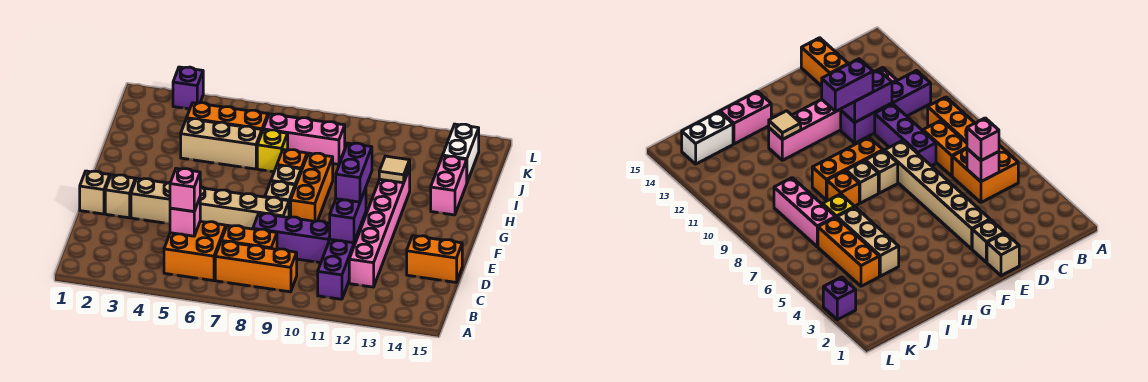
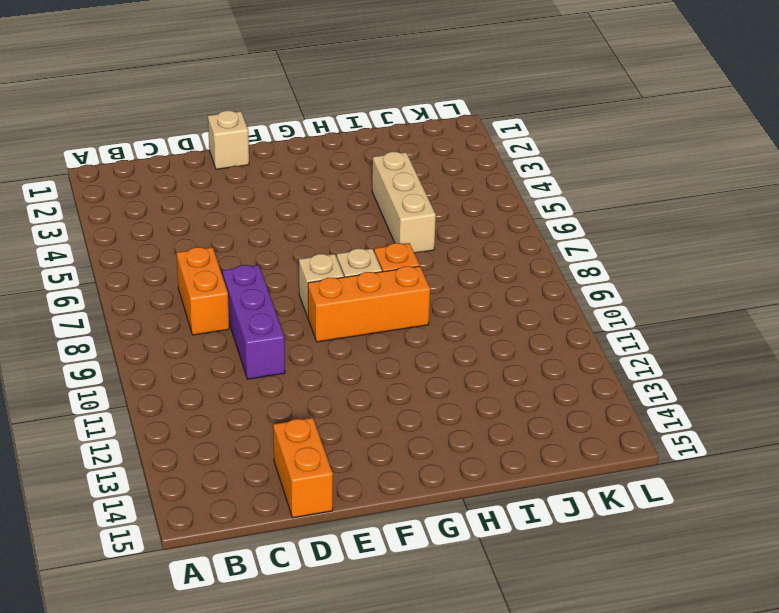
none -> orange brick B5:C6 level 1
none -> orange brick B7:B9 level 1
none -> purple brick B11:E11 level 1

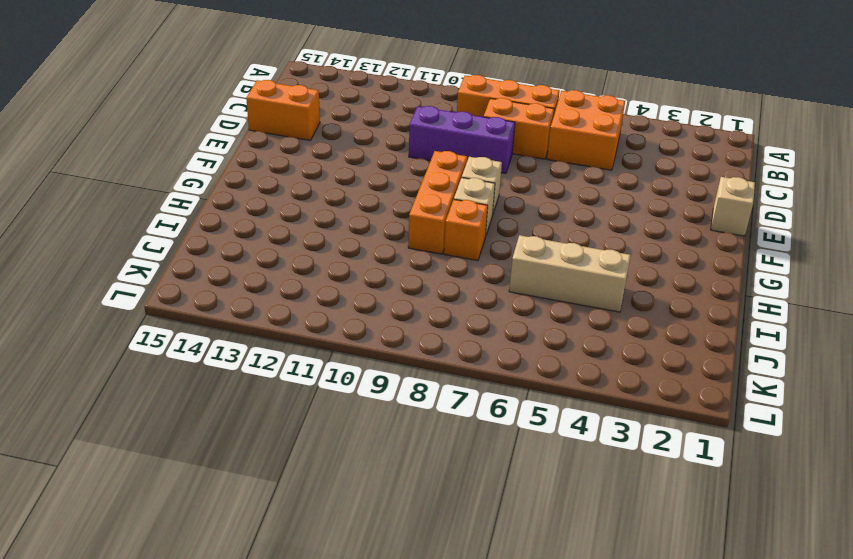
none -> purple brick B11:E11 level 1
none -> pink brick C12:H12 level 1
none -> tan brick E2 level 1

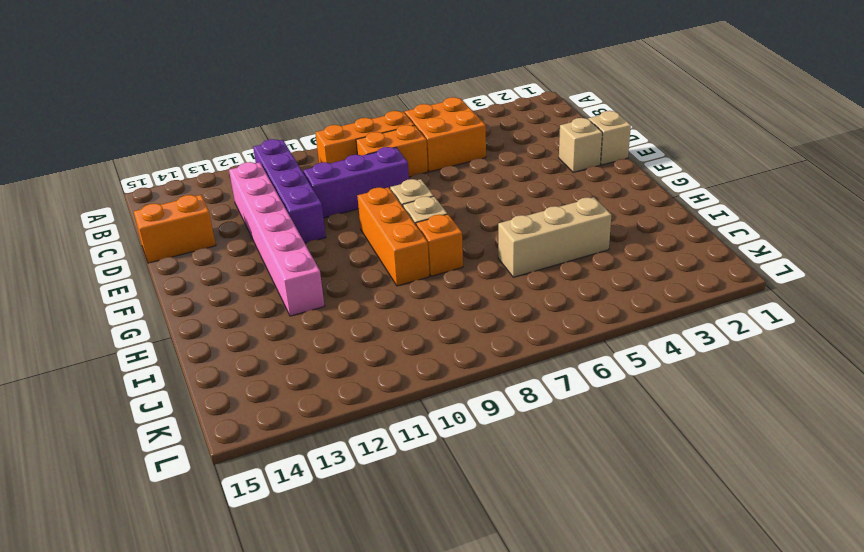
none -> tan brick E3:E8 level 1
none -> pink brick H14:I14 level 1
none -> yellow brick I7 level 1

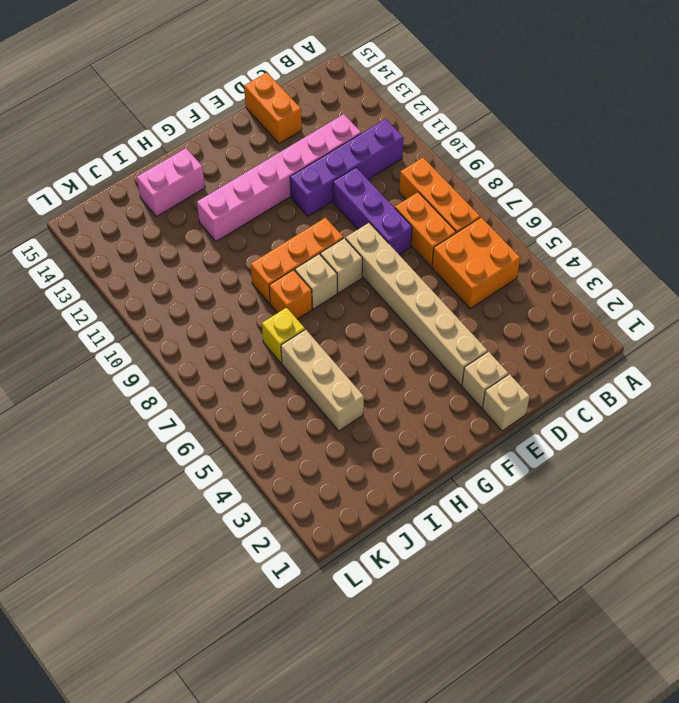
none -> orange brick J4:J6 level 1
none -> pink brick J7:J9 level 1
none -> white brick J14:K14 level 1

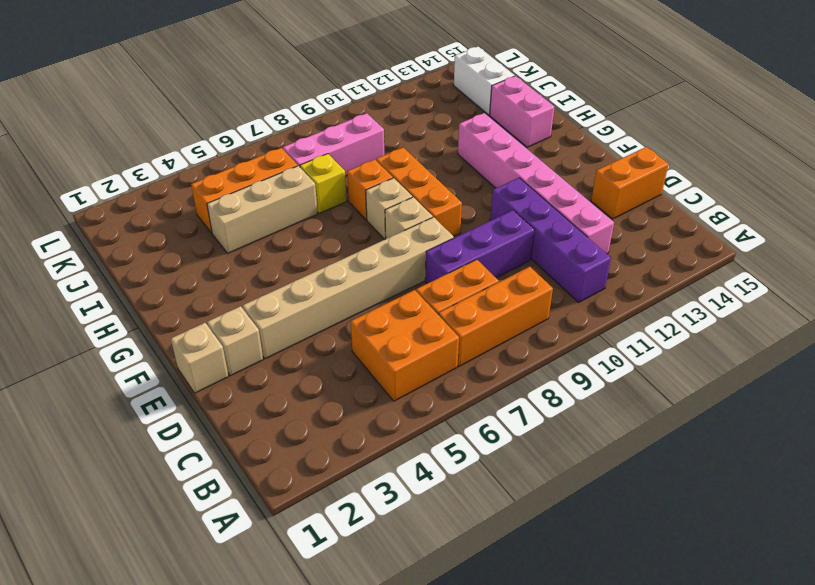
none -> purple brick L3 level 1
none -> pink brick C5 level 2
none -> purple brick D11:E11 level 2

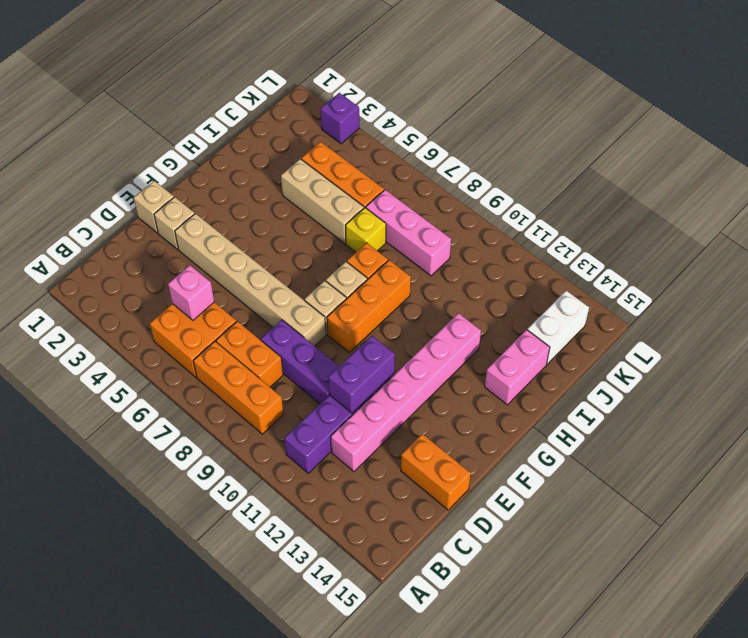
none -> tan tile H12 level 2
none -> pink brick C5 level 3
none -> purple brick E11:F11 level 3

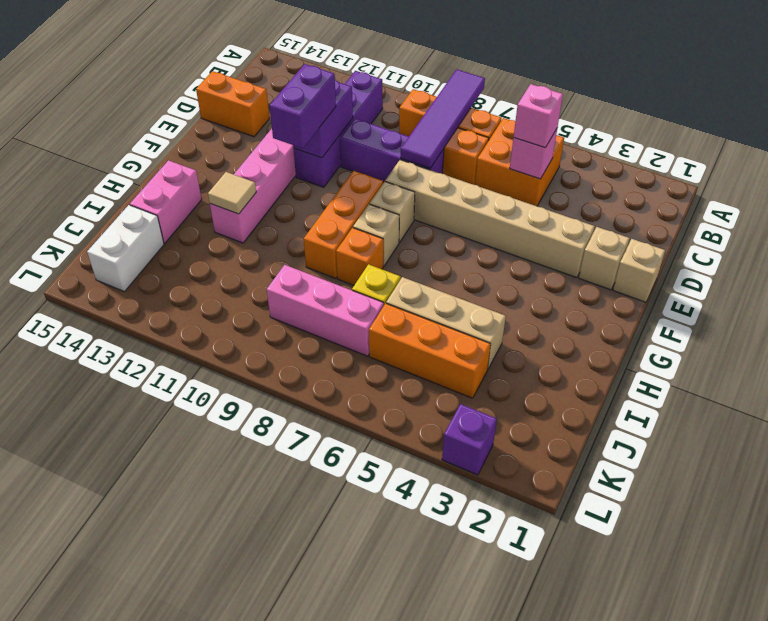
purple tile A8:D8 level 2 -> none

